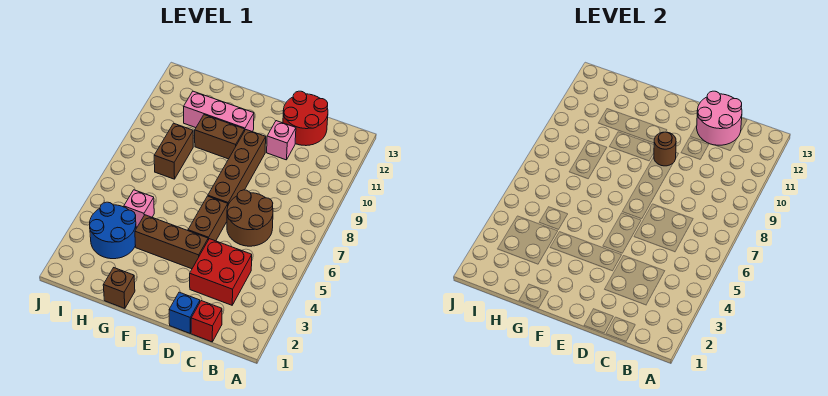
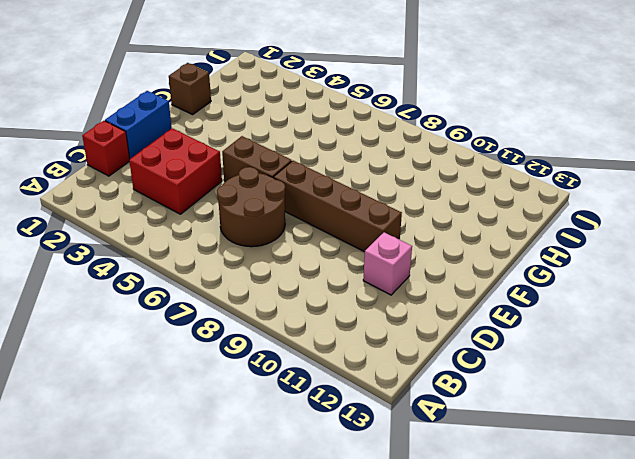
blue brick D1:E1 level 1 -> blue brick D1 level 1
none -> red round brick C12:D13 level 1
none -> brown brick E4:G4 level 1
none -> brown brick F10:G10 level 1

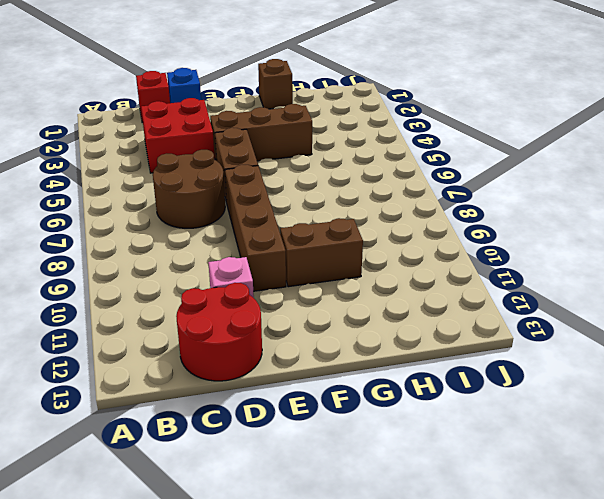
none -> pink brick F11:H11 level 1
none -> blue round brick H3:I4 level 1
none -> pink brick H5 level 1

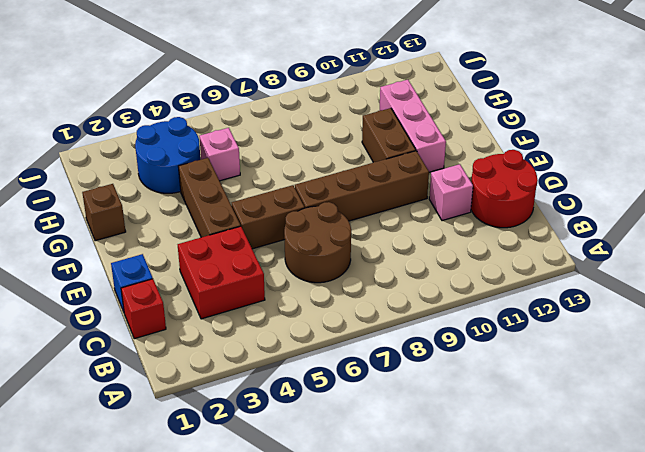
none -> brown brick H8:H9 level 1
none -> pink round brick C12:D13 level 2
none -> brown round brick E10 level 2

